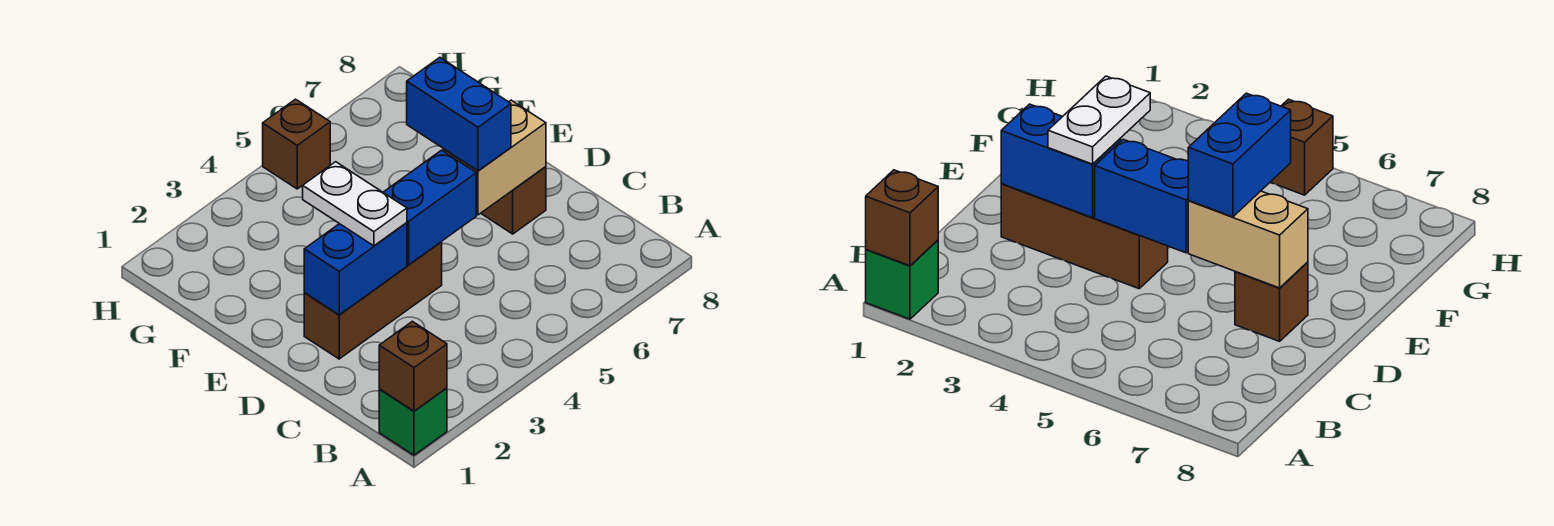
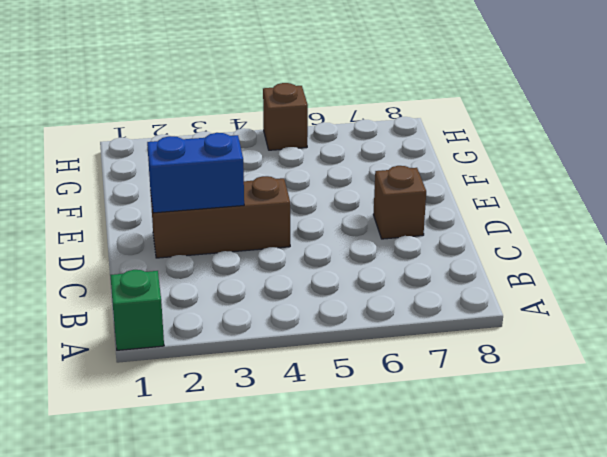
none -> brown brick A1 level 2
none -> blue brick D4:D5 level 2

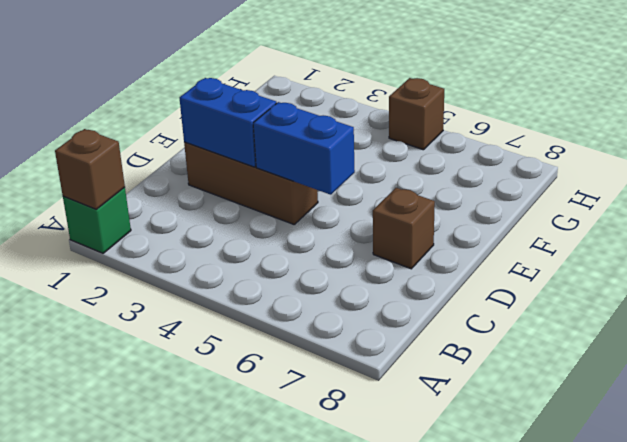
none -> tan brick D6:D7 level 2
none -> white plate D3:E3 level 3

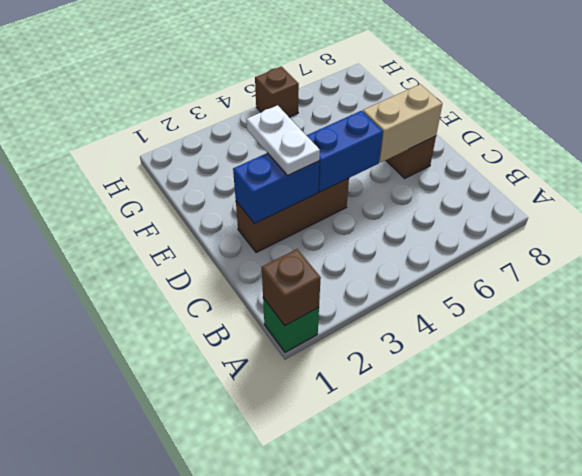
none -> blue brick D6:E6 level 3

